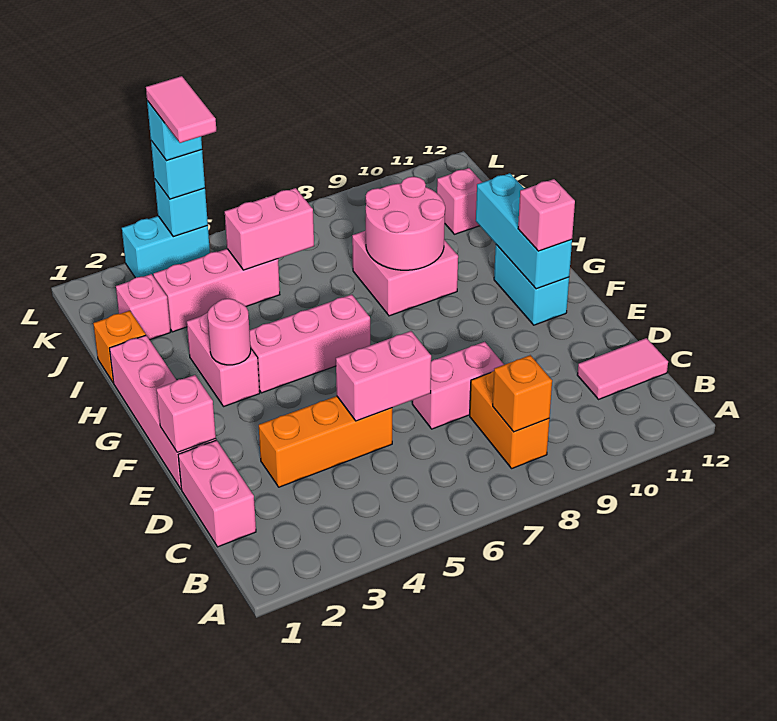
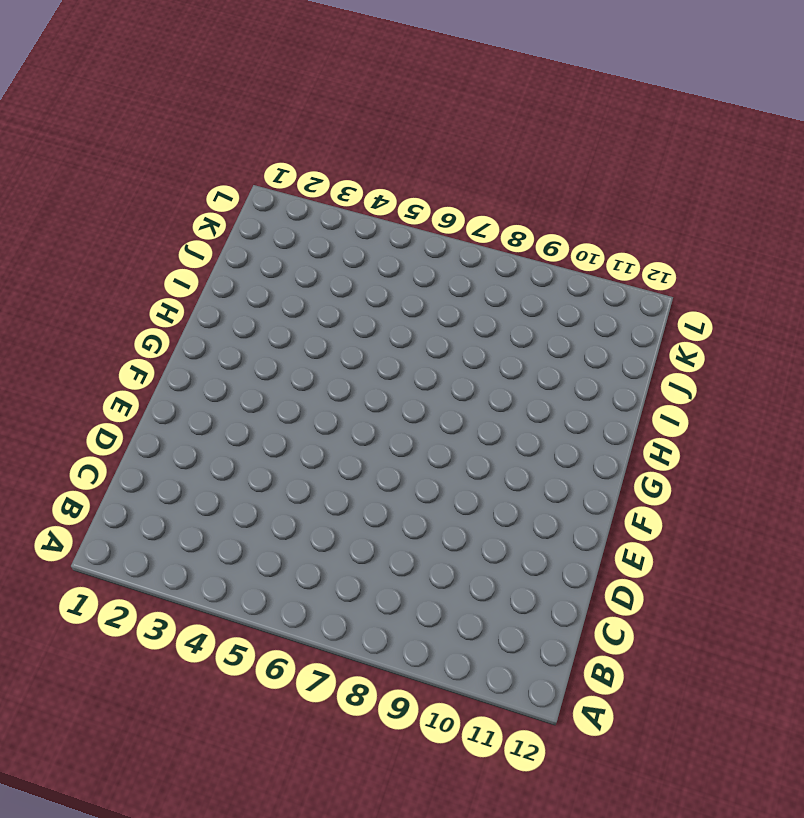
none -> orange brick B8:C8 level 1
none -> pink brick C1:D1 level 1
none -> pink tile C11:C12 level 1

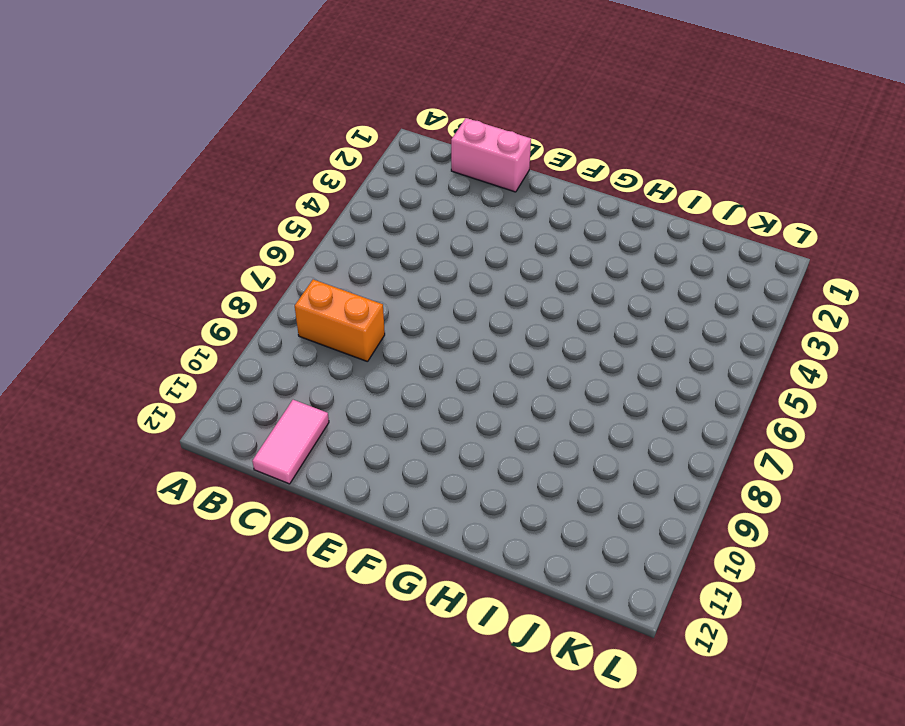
none -> orange brick D3:D5 level 1
none -> pink brick D7:D8 level 1
none -> pink brick E1:H1 level 1

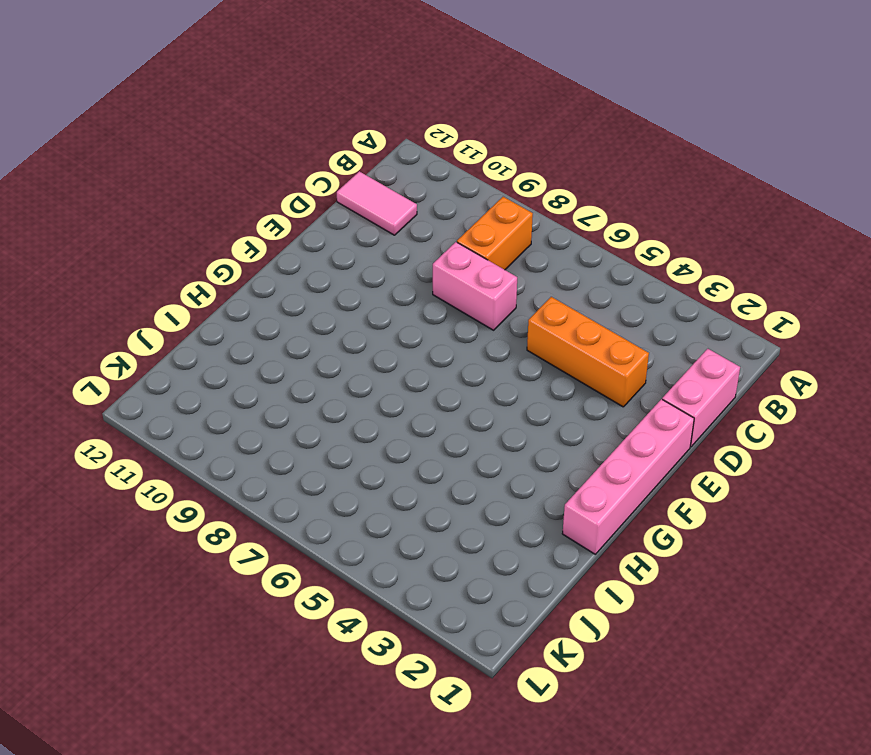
none -> cyan brick F11:G11 level 1
none -> pink brick G3:H3 level 1
none -> pink brick G4:G6 level 1

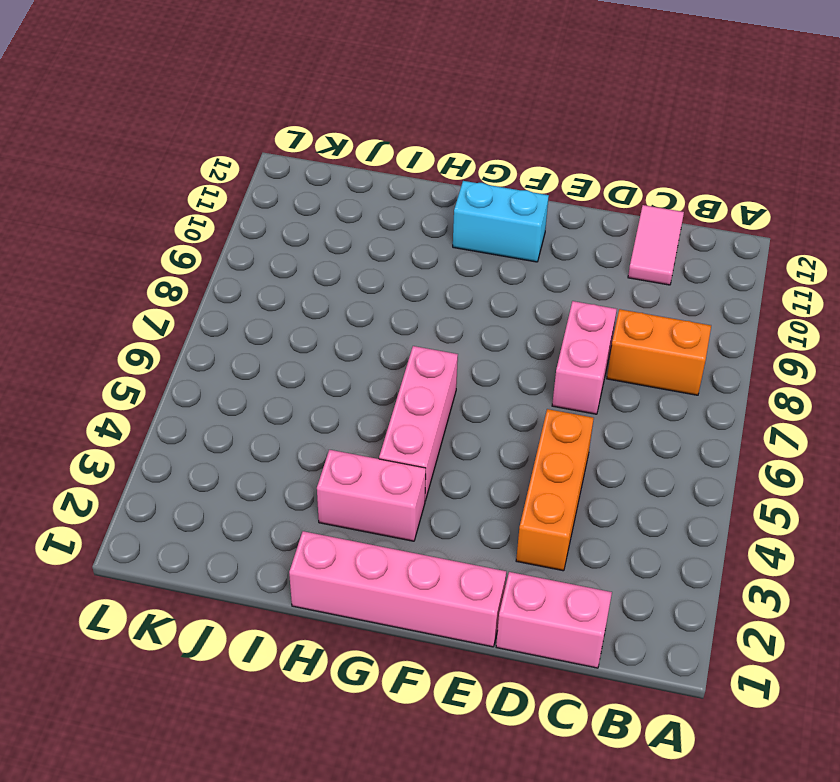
none -> pink brick H8:I9 level 1
none -> orange brick I1 level 1
none -> pink brick J2 level 1

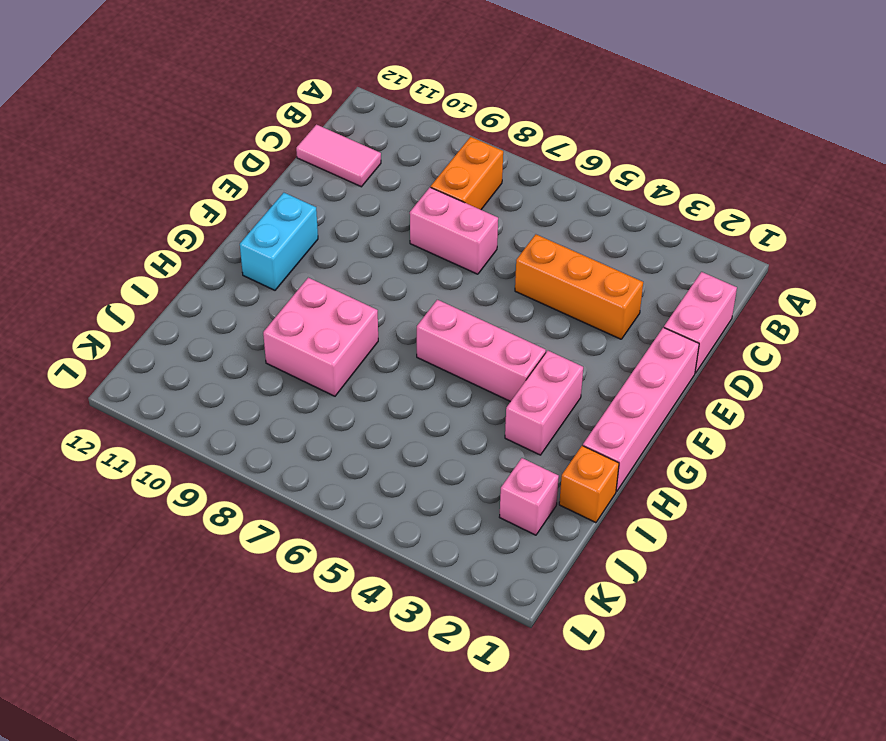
none -> pink brick J3:J5 level 1
none -> pink brick J11 level 1
none -> cyan brick L3:L4 level 1

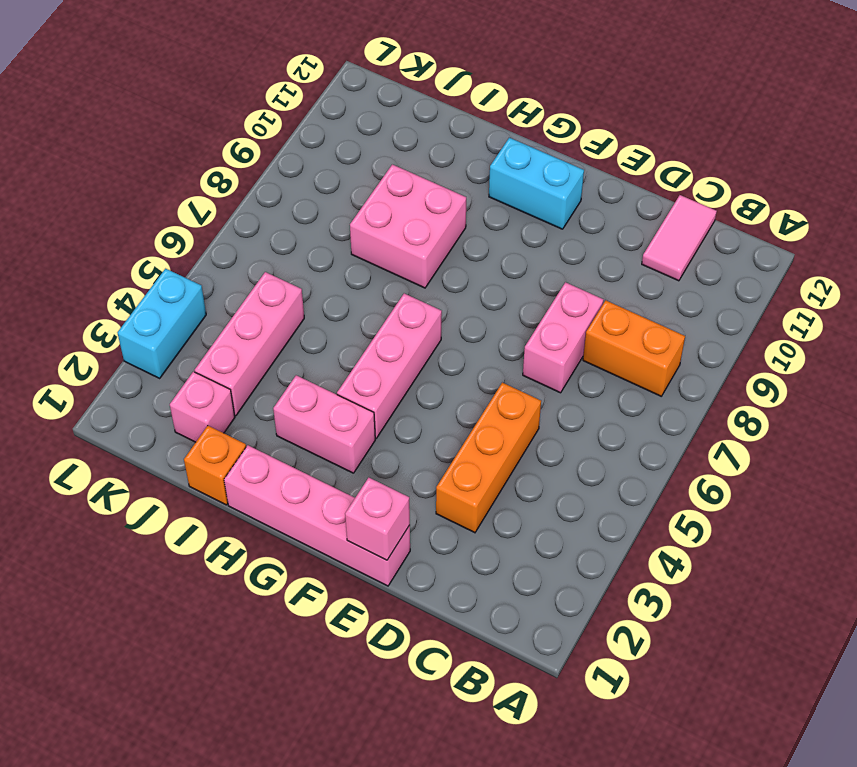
none -> pink brick C1:D1 level 1
none -> pink brick J11 level 1
none -> orange brick B8 level 2

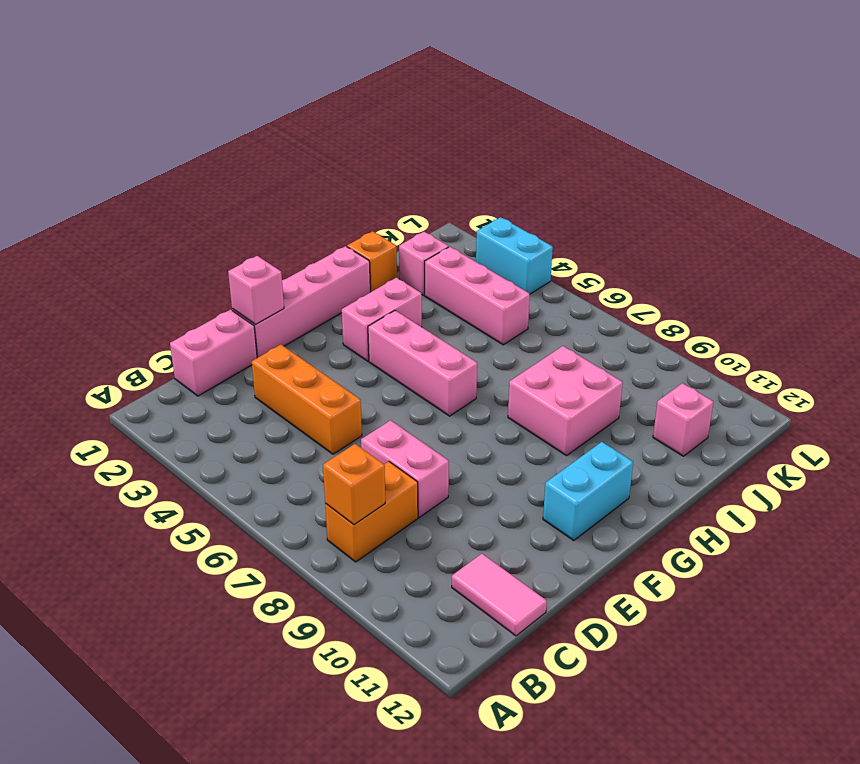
none -> pink brick D5:D6 level 2
none -> cyan brick F11:H11 level 2
none -> pink round brick G3 level 2

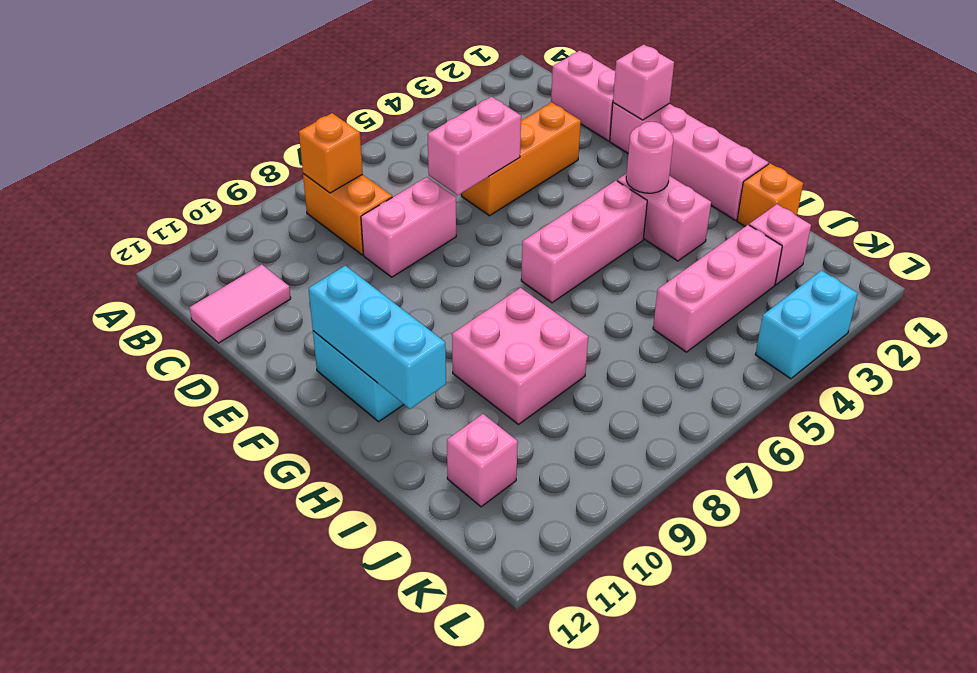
none -> pink round brick H8:I9 level 2
none -> pink brick J5:J6 level 2
none -> cyan brick L4 level 2

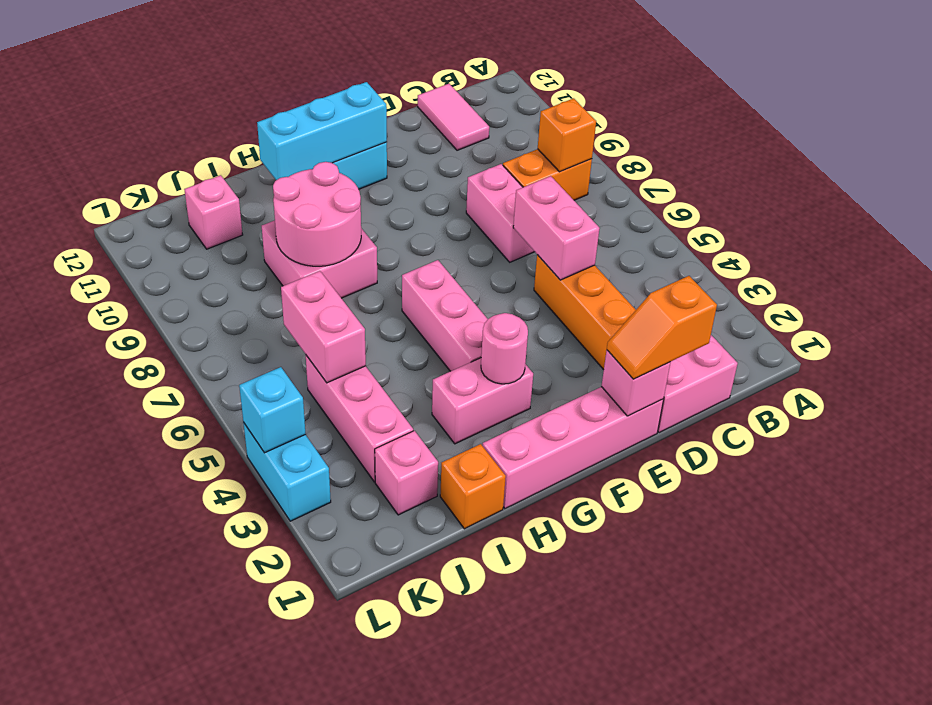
orange slope D1:E1 level 3 top D -> none
none -> pink brick F11 level 3
none -> cyan brick L4 level 3
none -> cyan brick L4 level 4

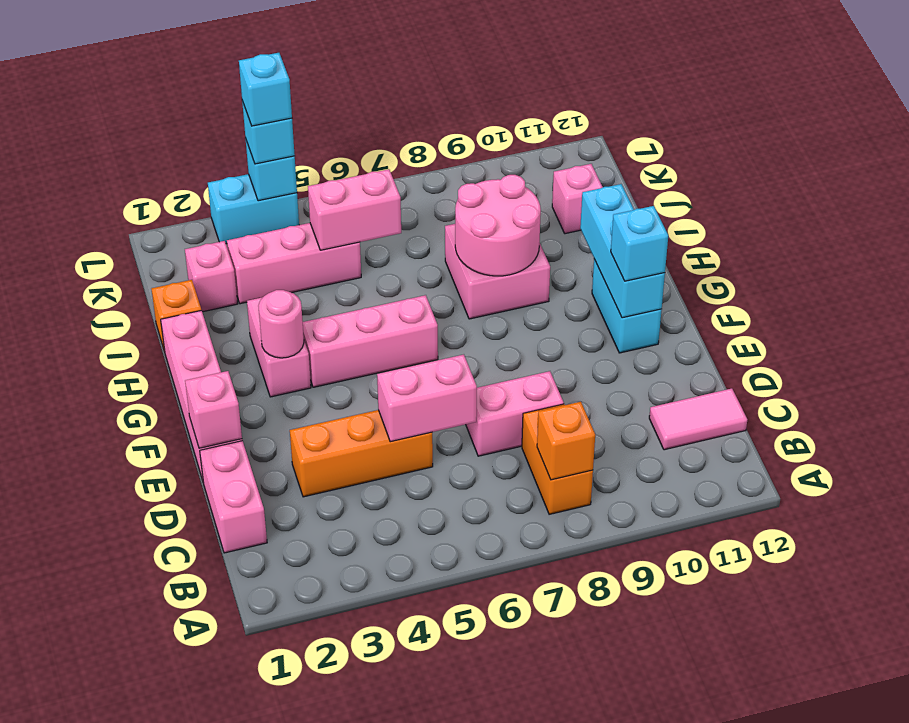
cyan brick F11 level 3 -> pink brick F11 level 3
none -> pink tile K4:L4 level 5

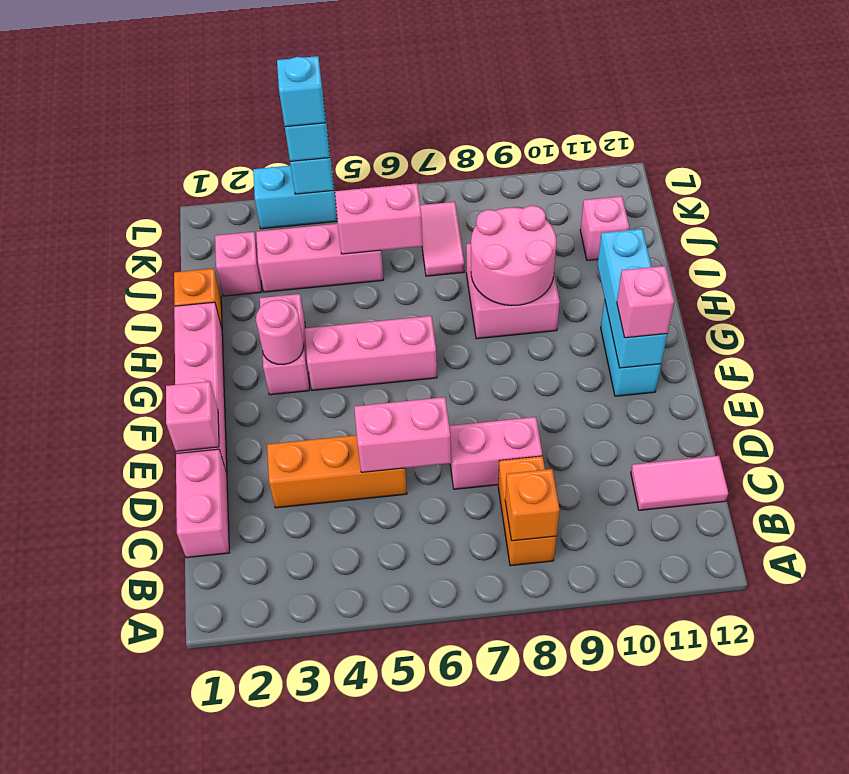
pink tile J7:K7 level 1 -> pink tile K4:L4 level 5

